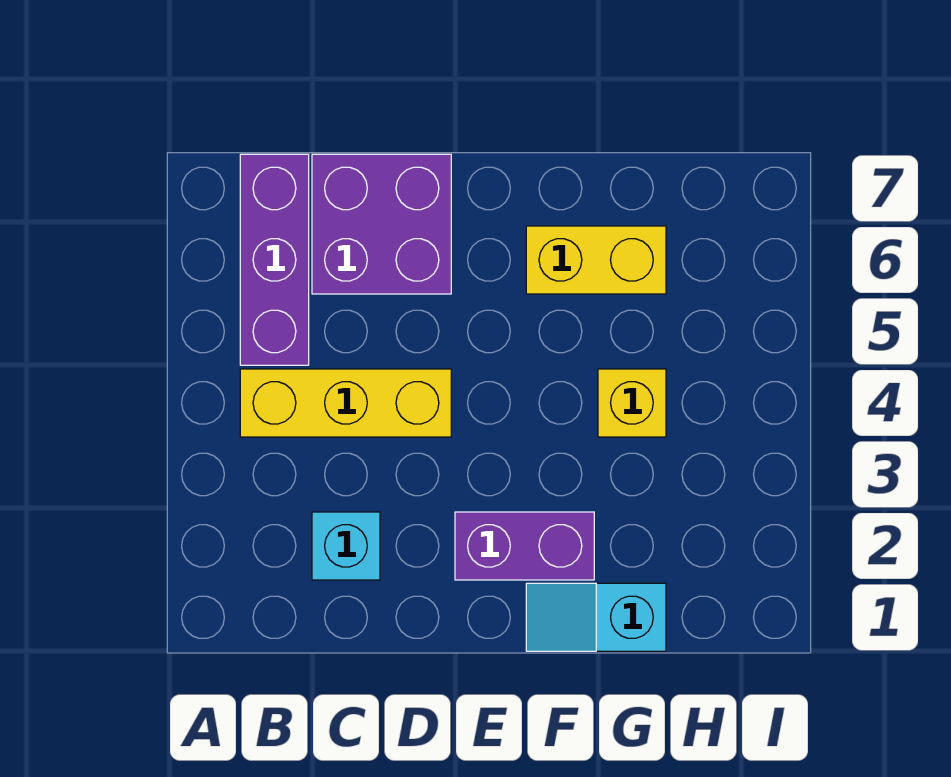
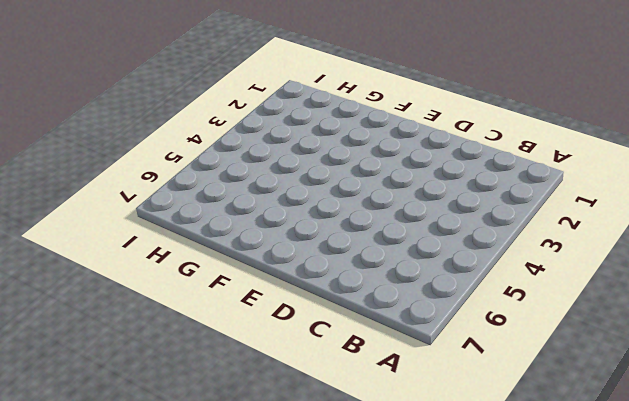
none -> yellow brick B4:D4 level 1
none -> purple brick B5:B7 level 1

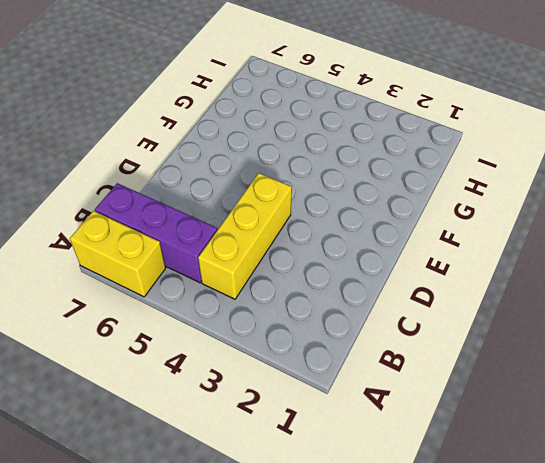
yellow brick A6:A7 level 1 -> yellow brick F6:G6 level 1
none -> cyan brick C2 level 1
none -> purple brick C6:D7 level 1

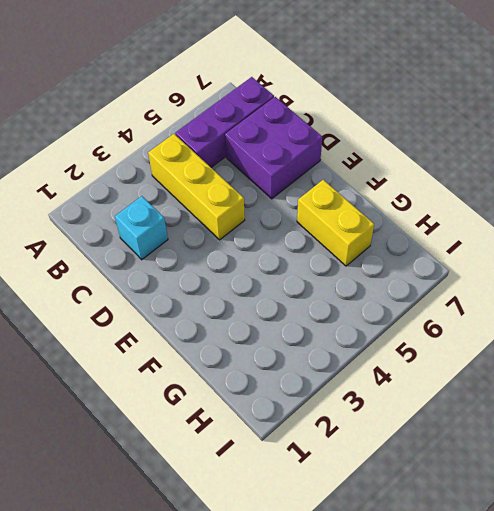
none -> purple brick E2:F2 level 1
none -> cyan slope F1:G1 level 1 top G

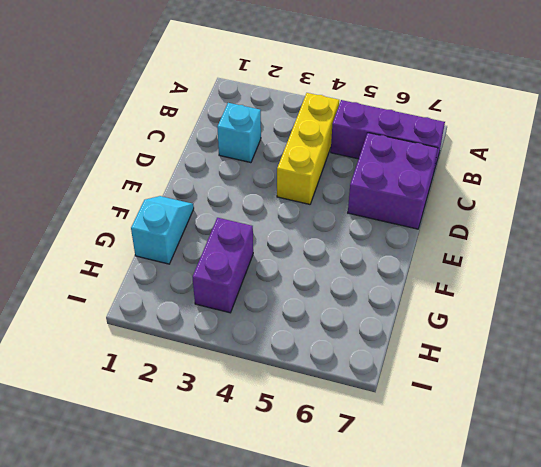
purple brick G3:H3 level 1 -> purple brick E2:F2 level 1
none -> yellow brick F6:G6 level 1
none -> yellow brick G4 level 1

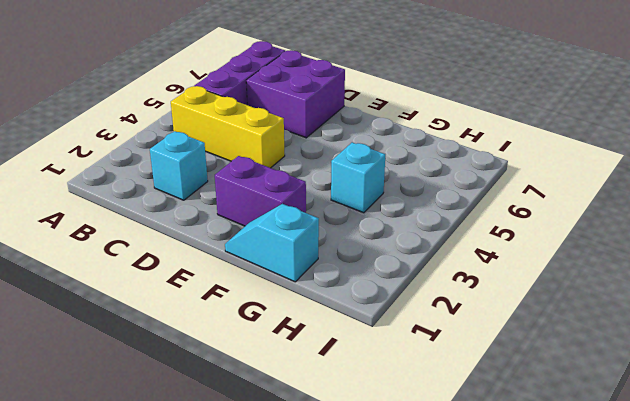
cyan brick G4 level 1 -> yellow brick G4 level 1
none -> yellow brick F6:G6 level 1

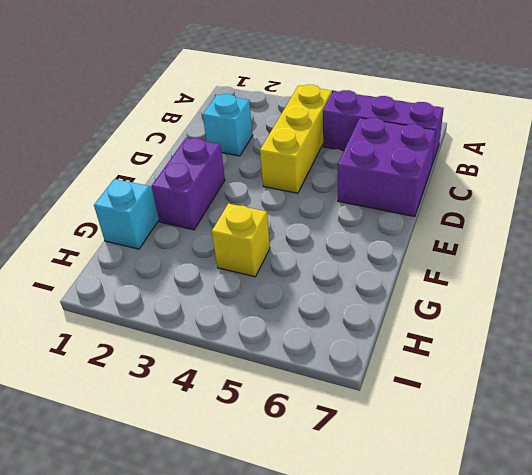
none -> yellow brick F6:G6 level 1

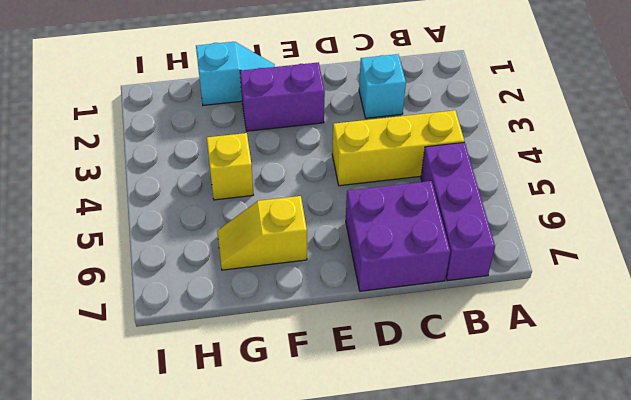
yellow slope F6:G6 level 1 top F -> yellow brick F6:G6 level 1

